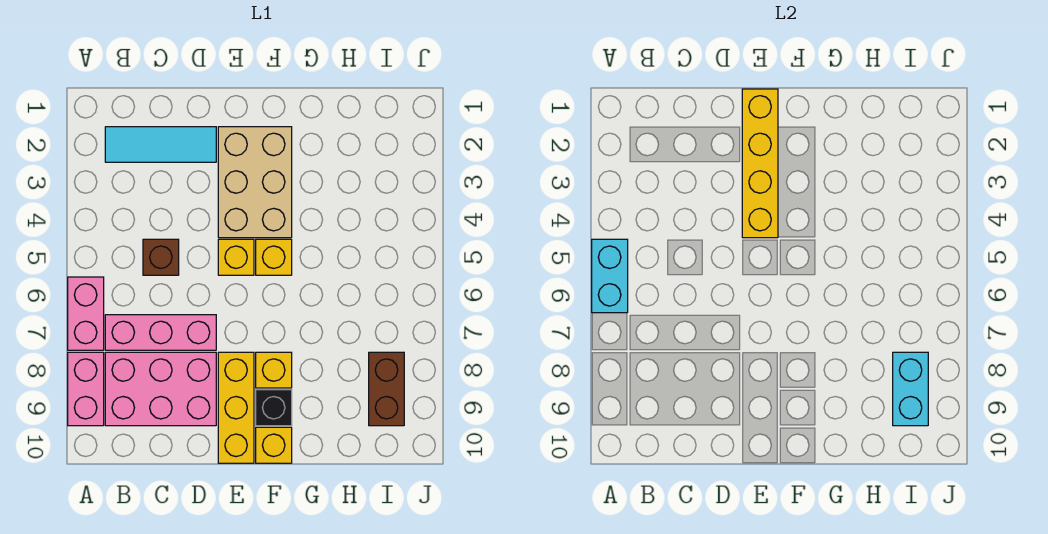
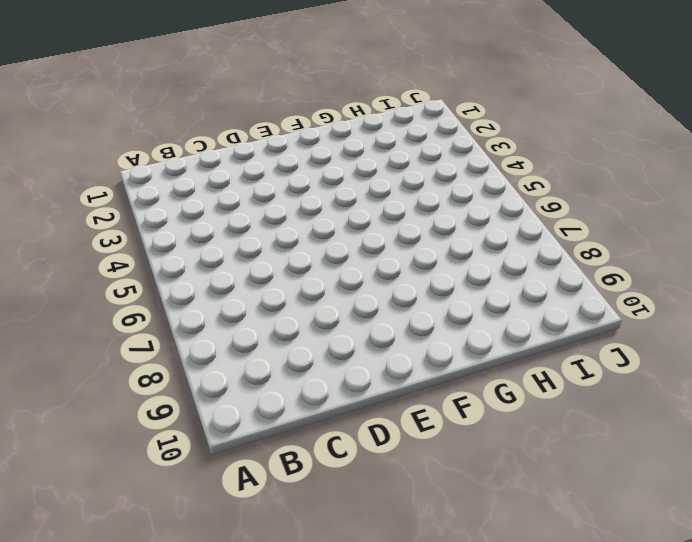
none -> pink brick A6:A7 level 1
none -> pink brick A8:A9 level 1
none -> cyan tile B2:D2 level 1

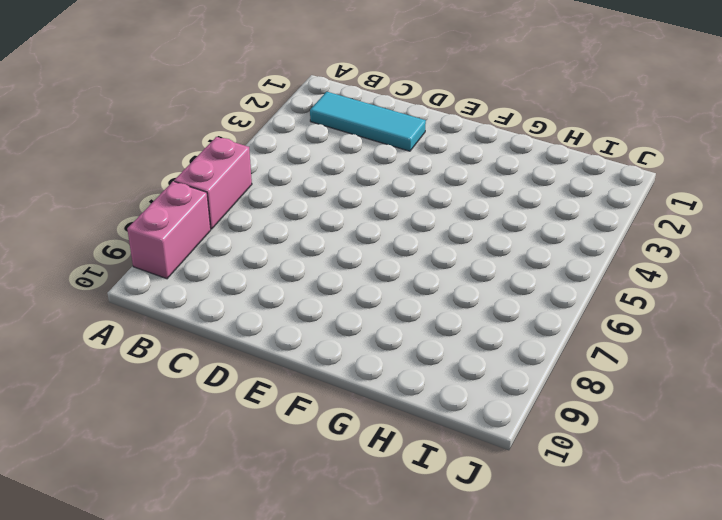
none -> pink brick B7:D7 level 1
none -> pink brick B8:D9 level 1
none -> brown brick C5 level 1

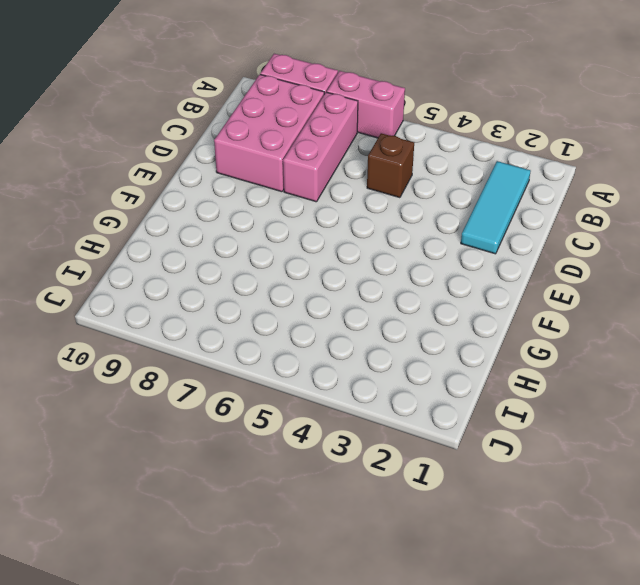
none -> tan brick E2:F4 level 1
none -> yellow brick E5 level 1
none -> yellow brick E8:E10 level 1

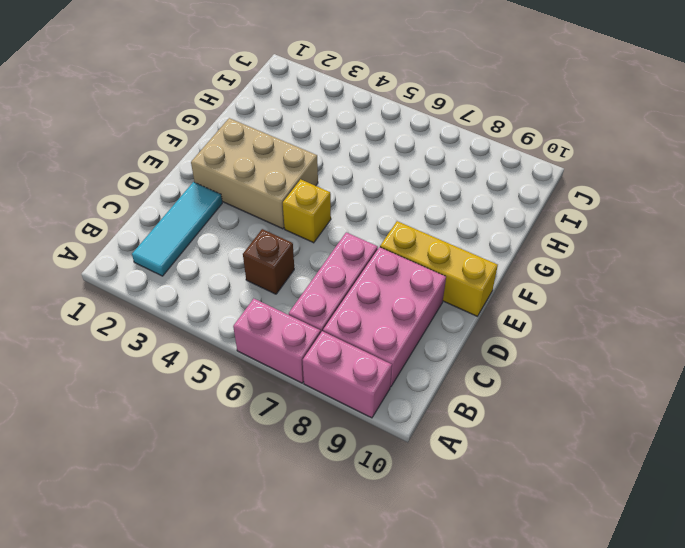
none -> yellow brick F5 level 1
none -> yellow brick F8 level 1
none -> black brick F9 level 1

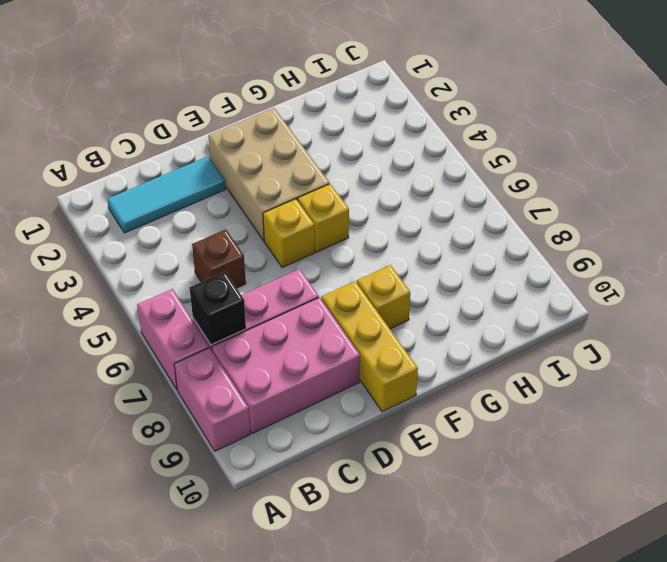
black brick B7 level 2 -> black brick F9 level 1
none -> yellow brick F10 level 1
none -> brown brick I8:I9 level 1
none -> cyan brick A5:A6 level 2

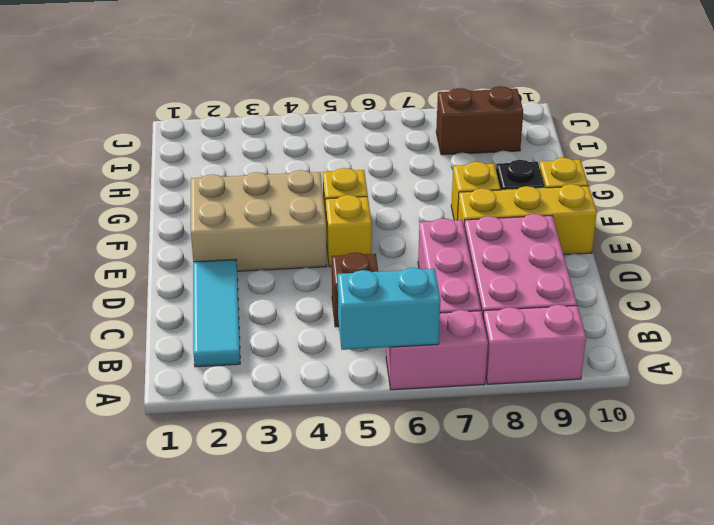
none -> yellow brick E1:E4 level 2
none -> cyan brick I8:I9 level 2

